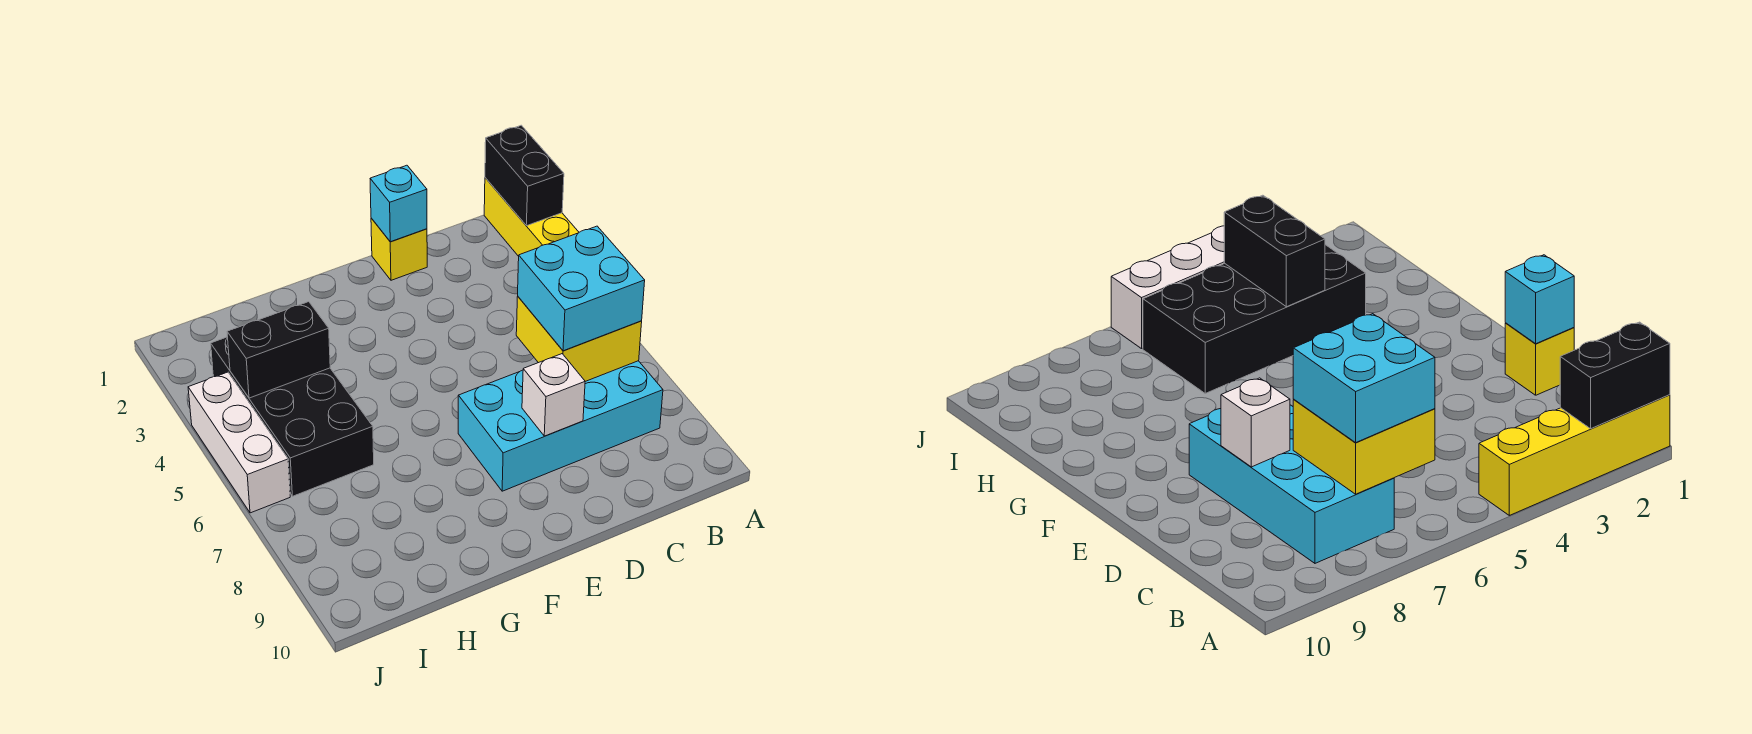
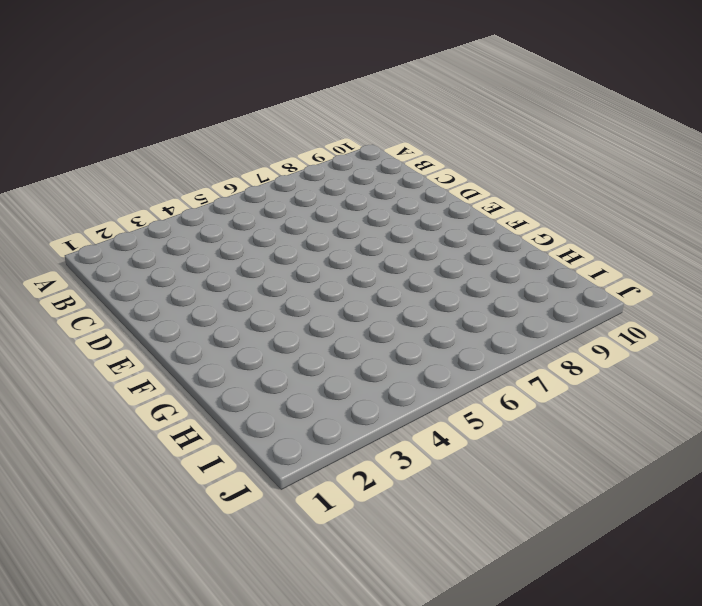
none -> yellow brick A1:A4 level 1
none -> cyan brick B7:E8 level 1

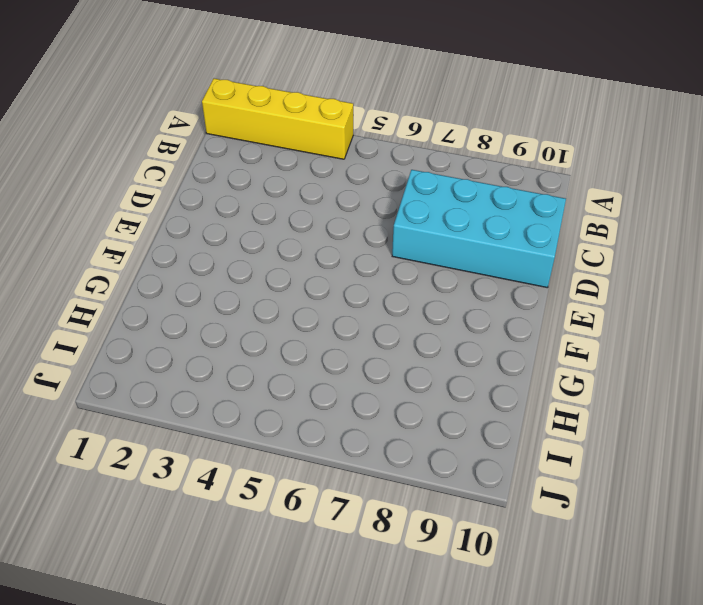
cyan brick C7:D10 level 1 -> cyan brick B7:E8 level 1
none -> yellow brick D1 level 1
none -> black brick H3:I6 level 1

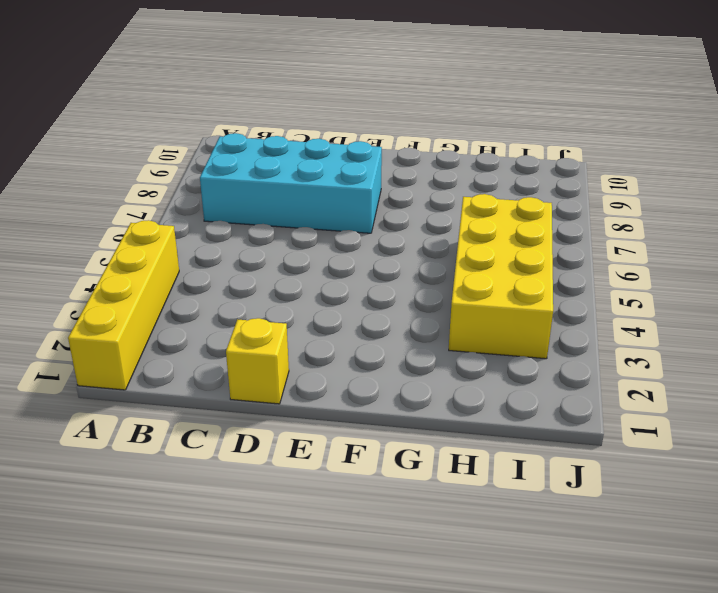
yellow brick H3:I6 level 1 -> black brick H3:I6 level 1
none -> white brick J4:J6 level 1
none -> black brick A1:A2 level 2

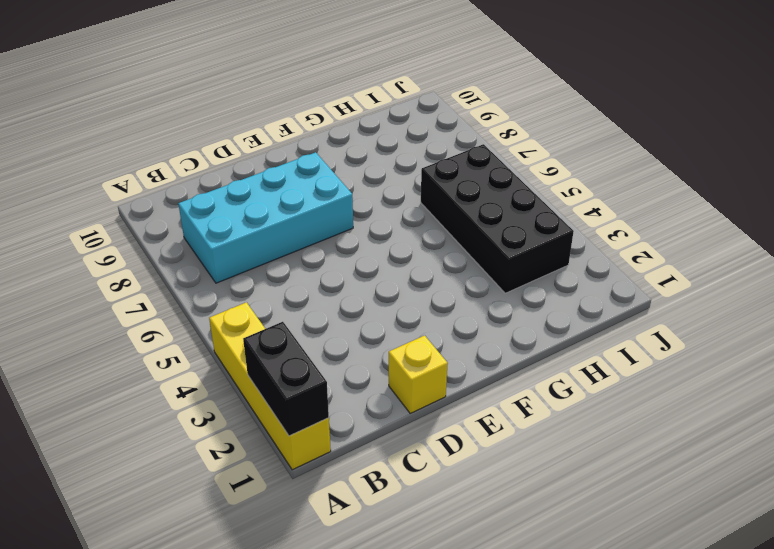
none -> white brick J4:J6 level 1
none -> yellow brick B6:C7 level 2

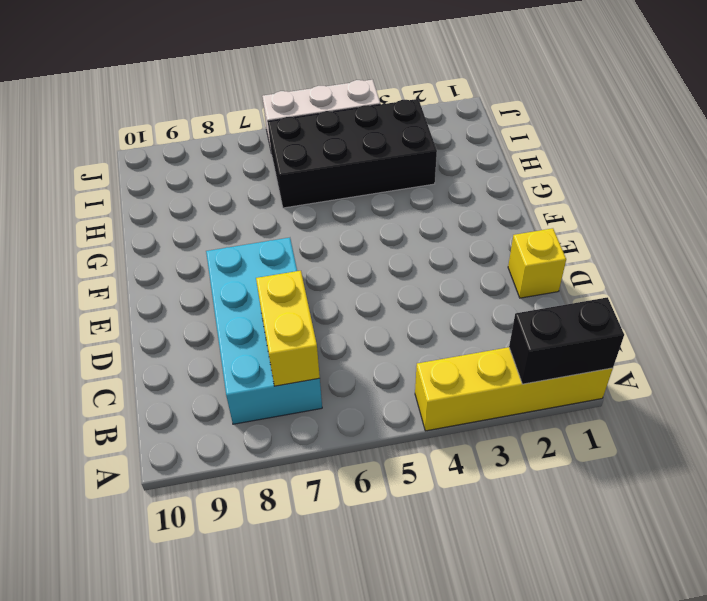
yellow brick B7:C7 level 2 -> yellow brick B6:C7 level 2
none -> cyan brick D1 level 2
none -> white brick D8 level 2

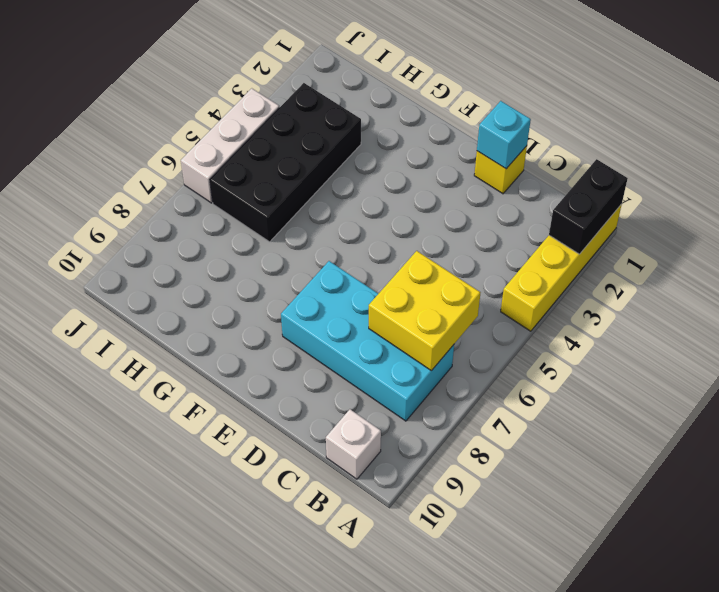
white brick B10 level 1 -> white brick D8 level 2
none -> black brick H4:I4 level 2
none -> cyan brick B6:C7 level 3

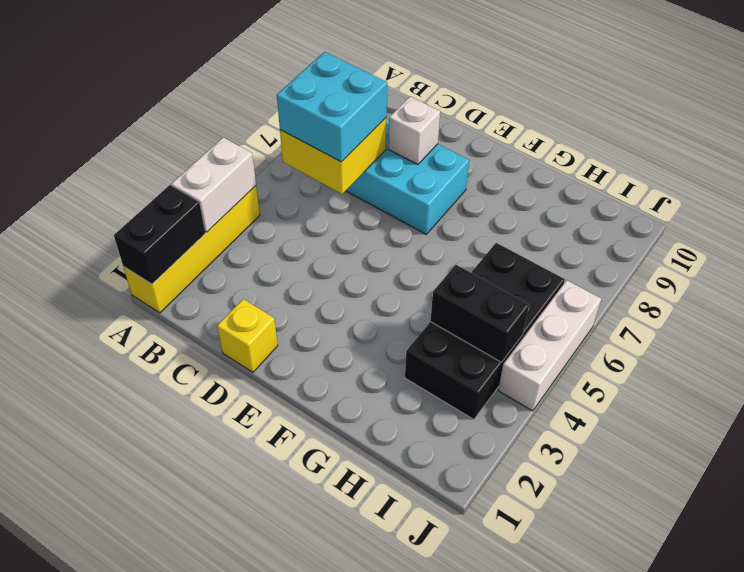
white brick A3:A4 level 2 -> none
none -> cyan brick D1 level 2

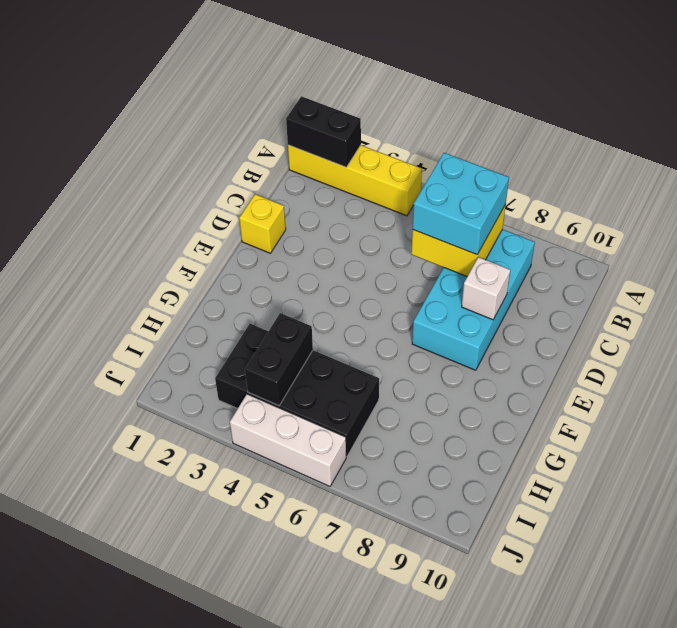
none -> cyan brick D1 level 2

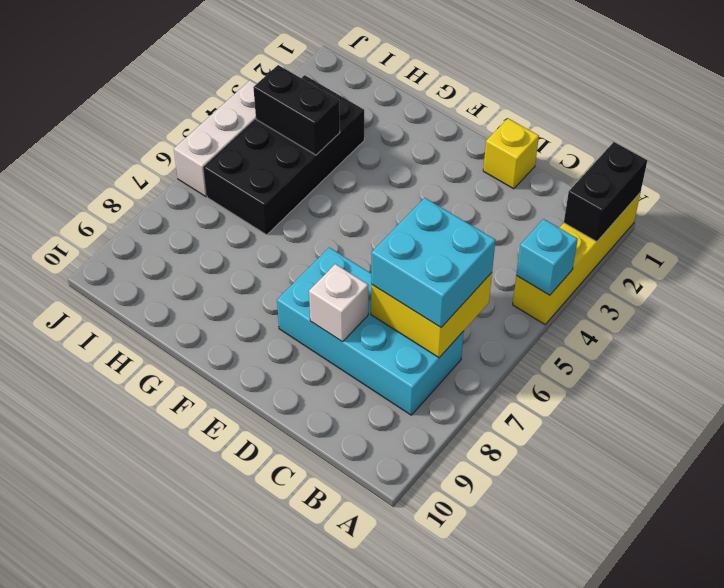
cyan brick A4 level 2 -> cyan brick D1 level 2

